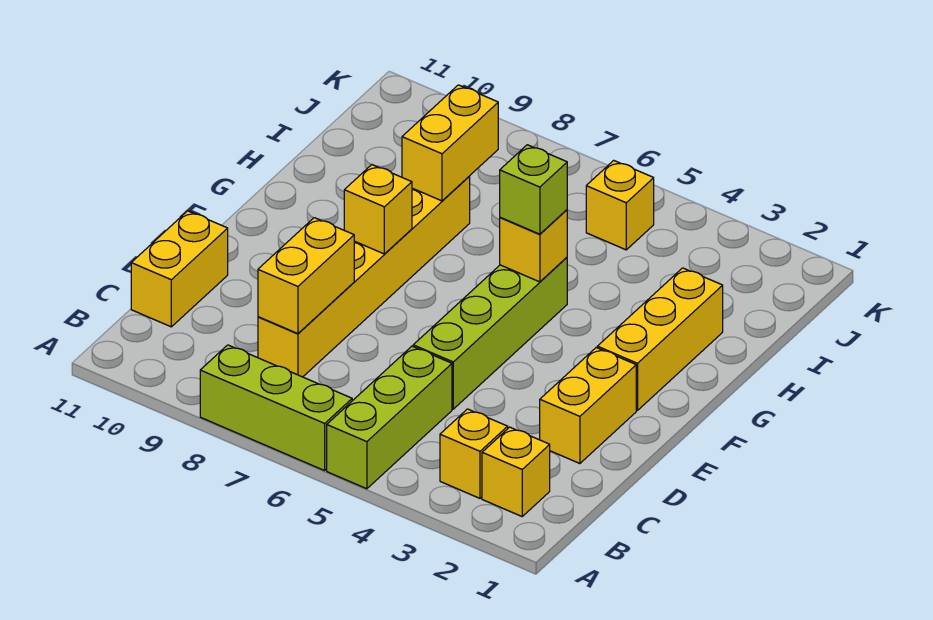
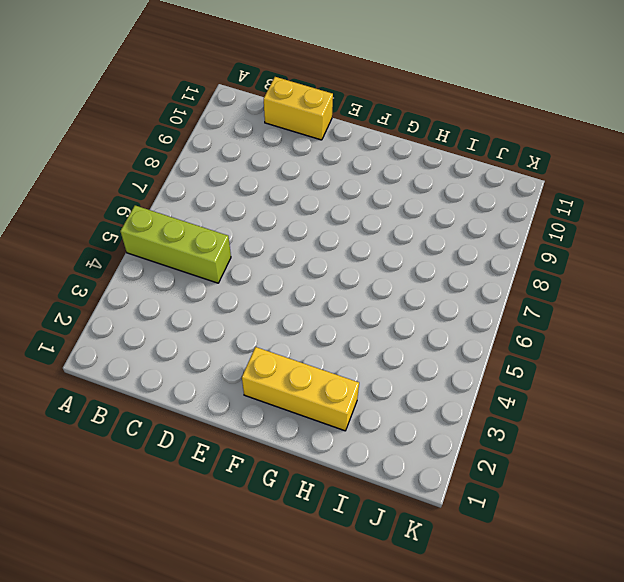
none -> lime brick A6:A8 level 1
none -> yellow brick B2 level 1
none -> yellow brick B3 level 1

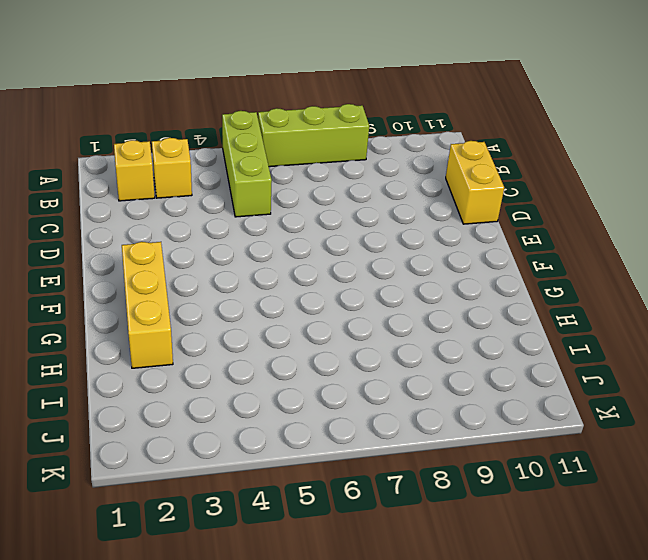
none -> yellow brick C8:H8 level 1
none -> yellow brick D2:E2 level 1
none -> lime brick D5:G5 level 1

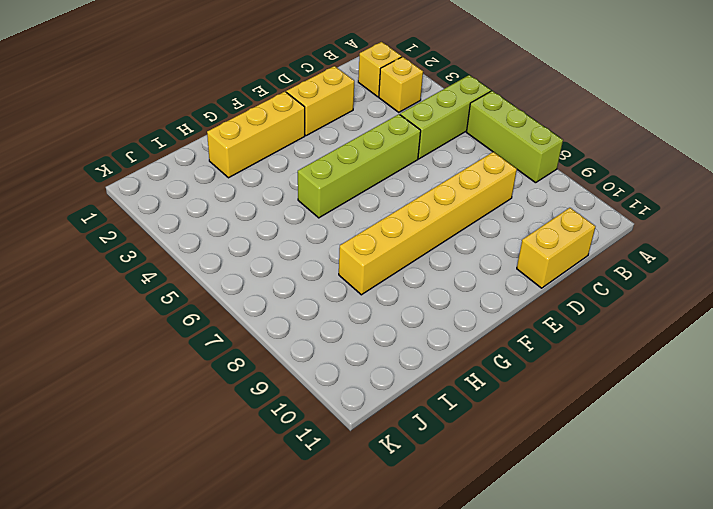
none -> yellow brick J5 level 1
none -> yellow brick C8:D8 level 2
none -> yellow brick F8 level 2

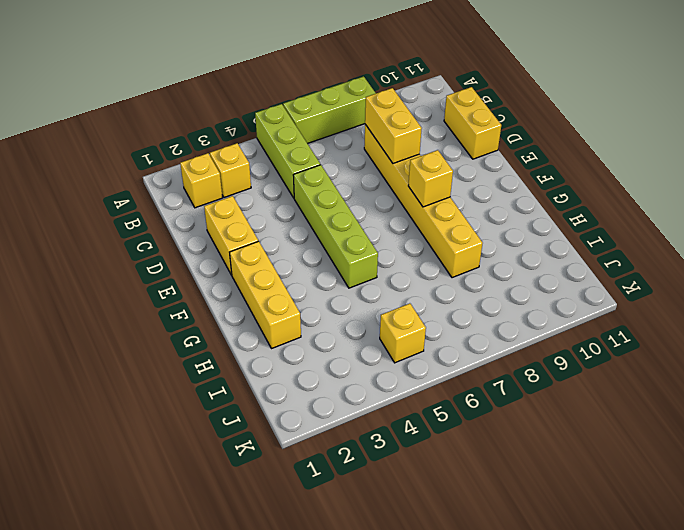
none -> yellow brick G5 level 2
none -> yellow brick H8:I8 level 2
none -> lime brick G5 level 3

